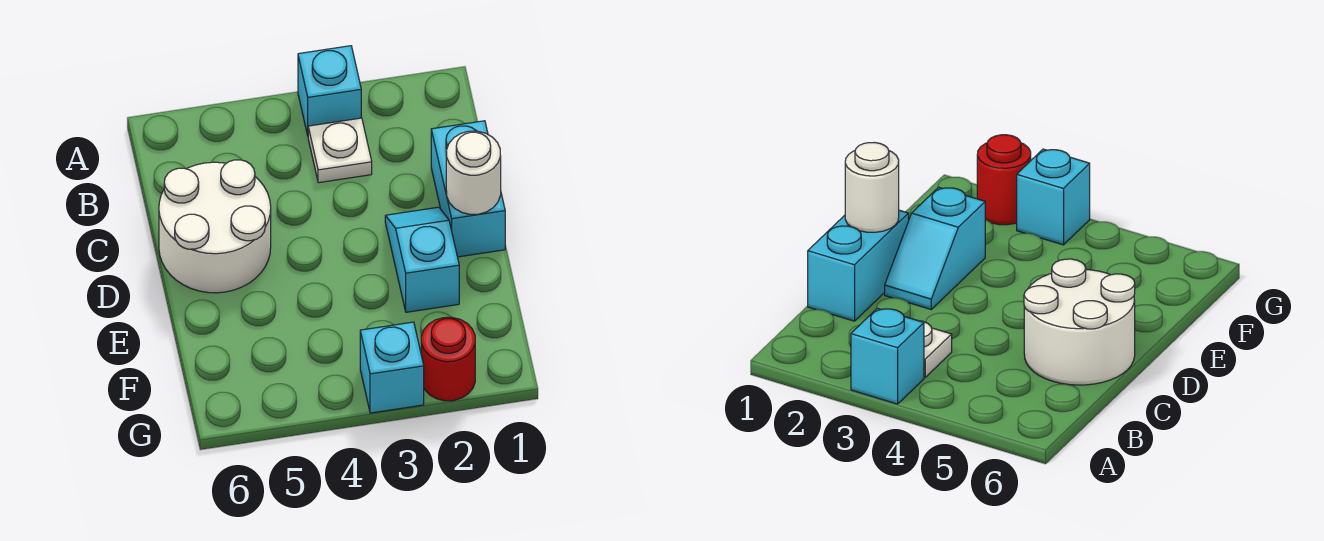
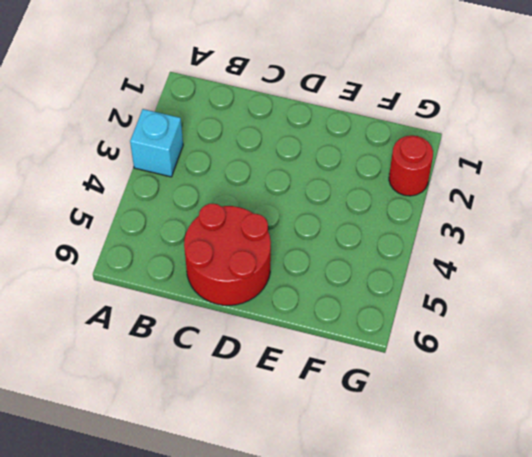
red round brick C5:D6 level 1 -> white round brick C5:D6 level 1
none -> white plate B3 level 1
none -> cyan brick C1:D1 level 1

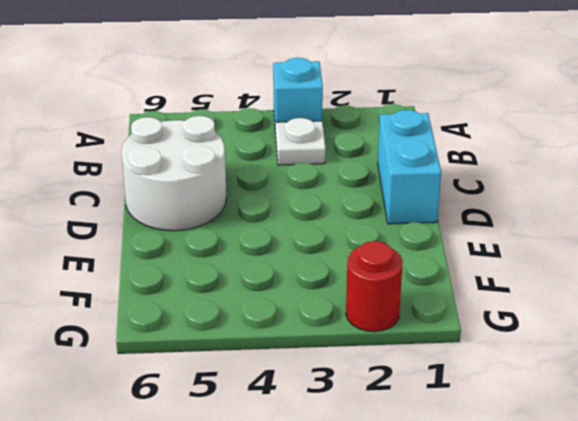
none -> cyan slope D2:E2 level 1 top E
none -> cyan brick G3 level 1

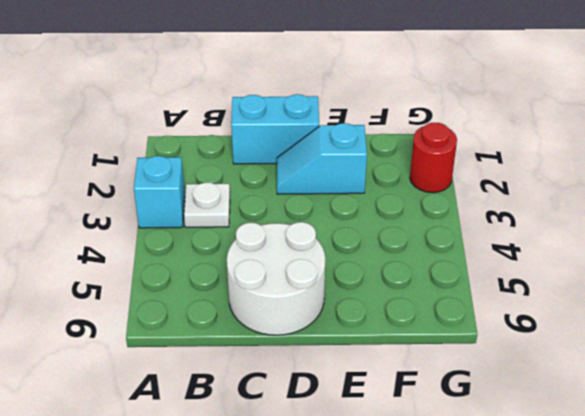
none -> cyan brick G3 level 1
none -> white round brick D1 level 2

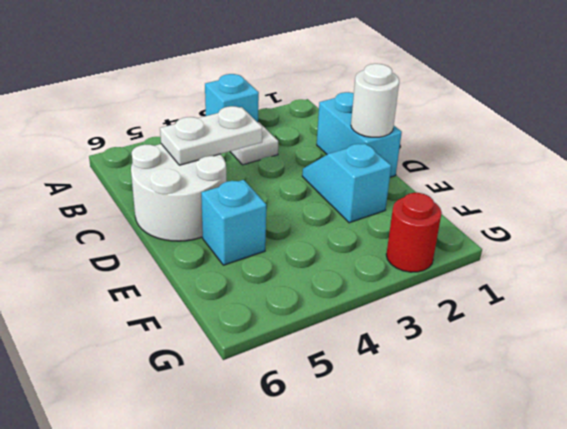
white plate C4:C5 level 2 -> none
cyan brick E5 level 1 -> cyan brick G3 level 1

